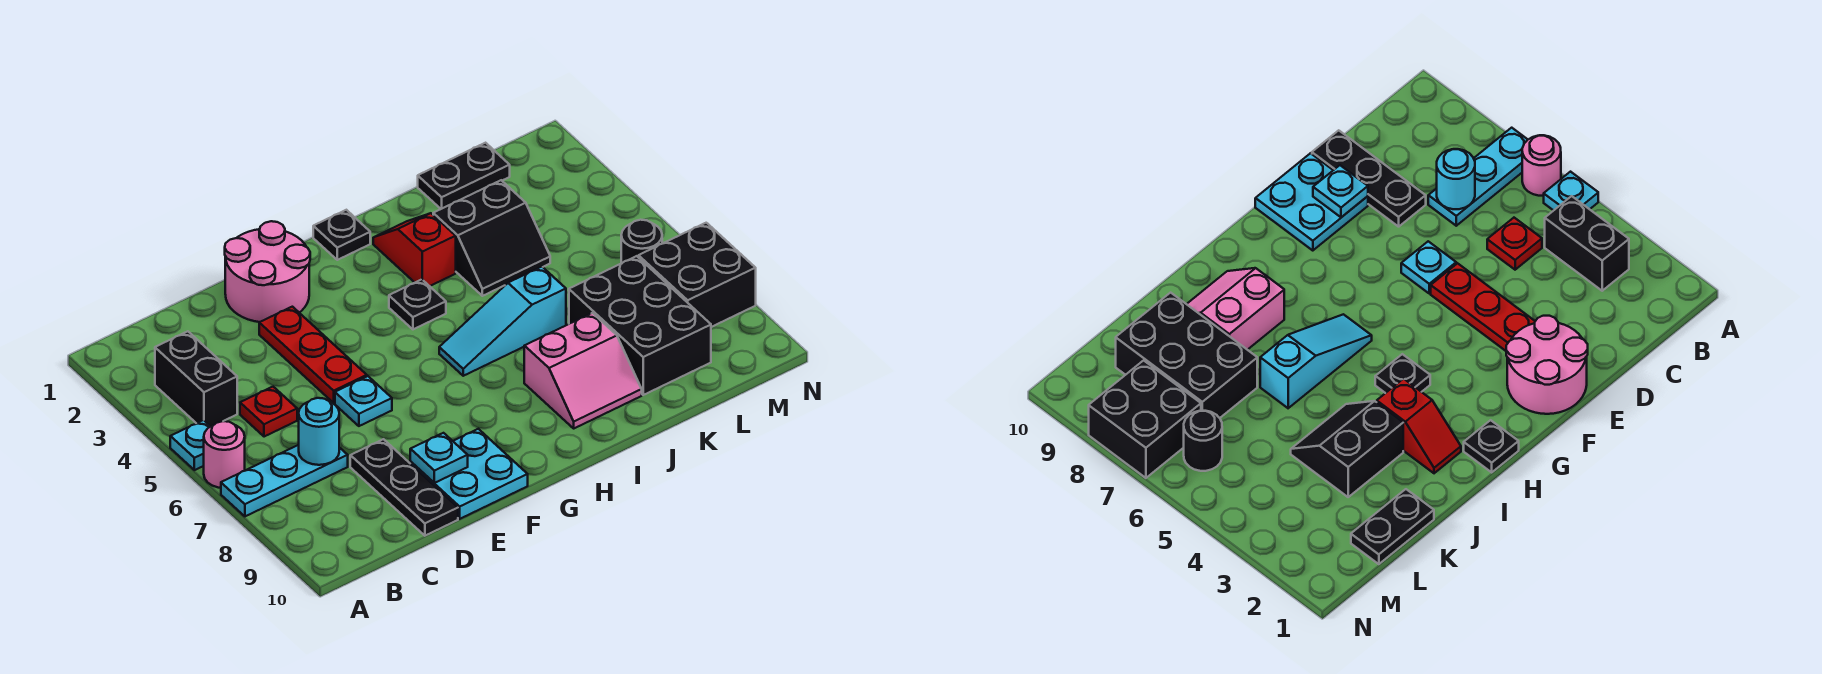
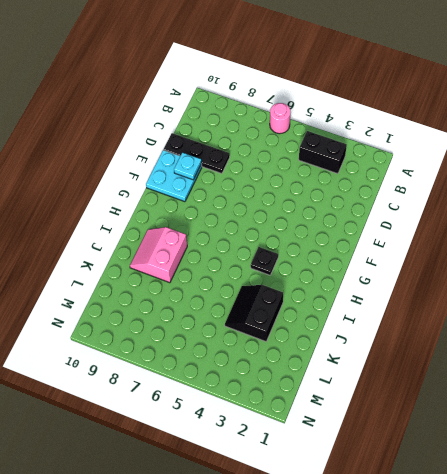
none -> cyan plate A5 level 1
none -> cyan plate A7:C7 level 1
none -> red plate C5 level 1

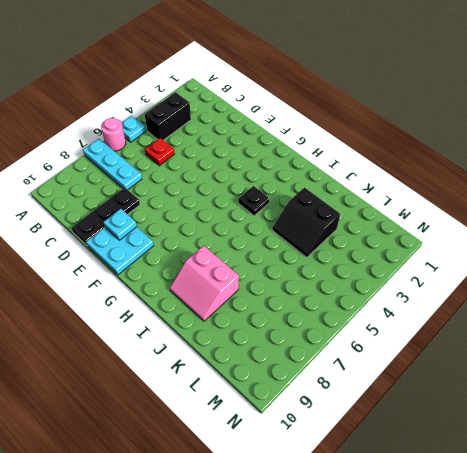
none -> pink round brick E1:F2 level 1
none -> red plate E3:E5 level 1
none -> cyan plate E6 level 1

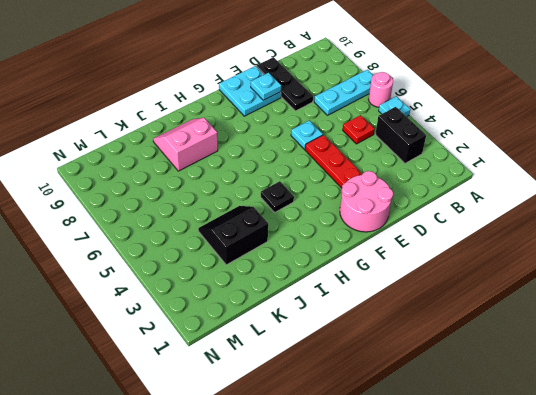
none -> black plate H1 level 1
none -> cyan slope H6:J6 level 1 top J
none -> red slope I2:I3 level 1 top 3

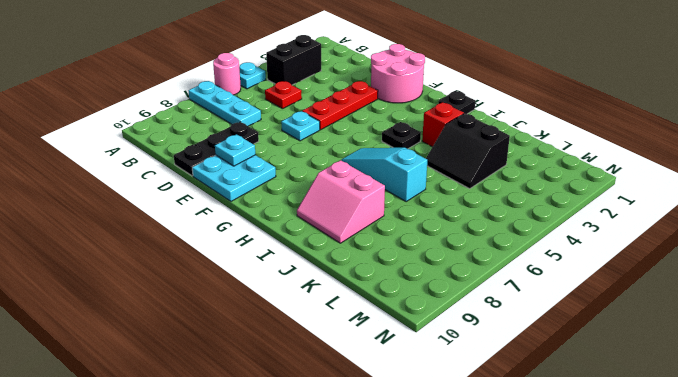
none -> black plate K1:L1 level 1
none -> black brick K7:L9 level 1
none -> black round brick M6 level 1

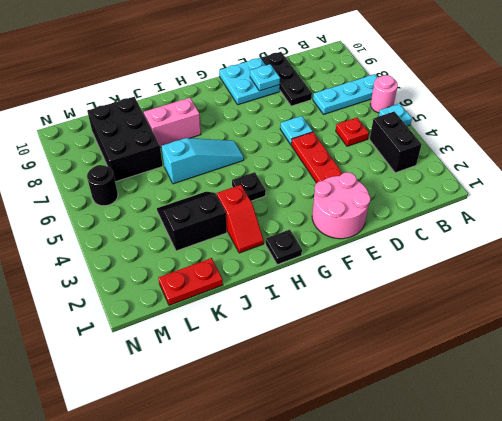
red plate K1:L1 level 1 -> black plate K1:L1 level 1
none -> black brick M7:N8 level 1
none -> cyan round brick C7 level 2

